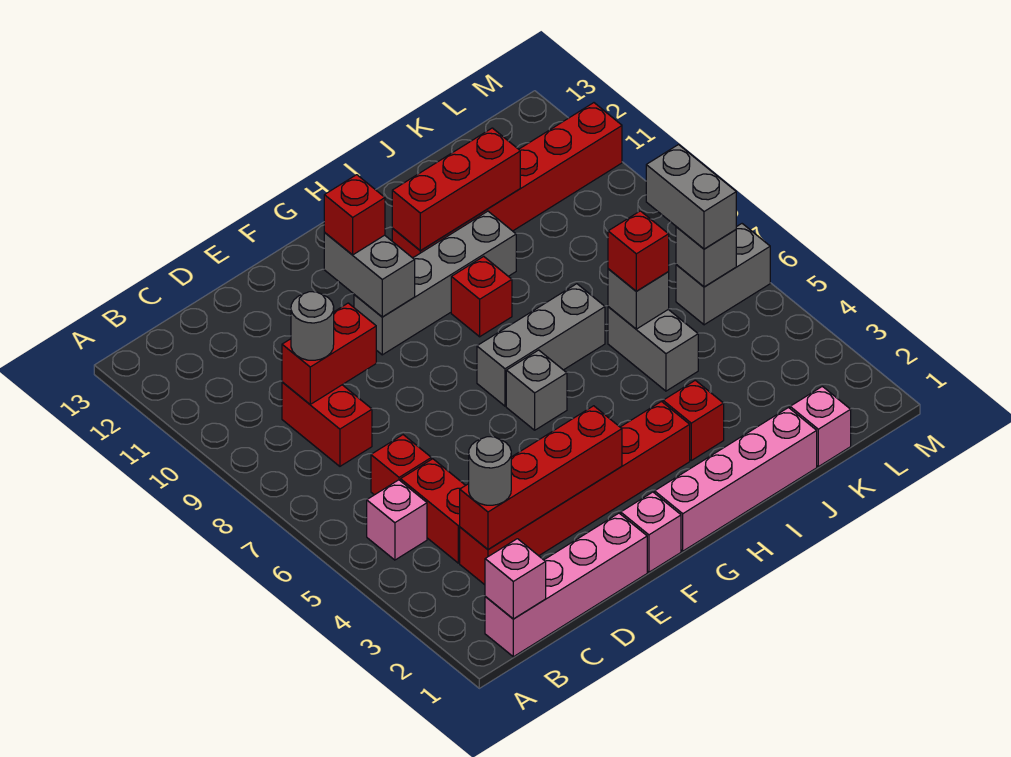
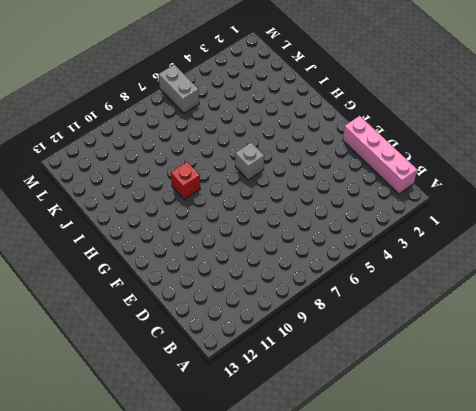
none -> pink brick B5 level 1
none -> red brick C3:H3 level 1
none -> red brick C4:C5 level 1

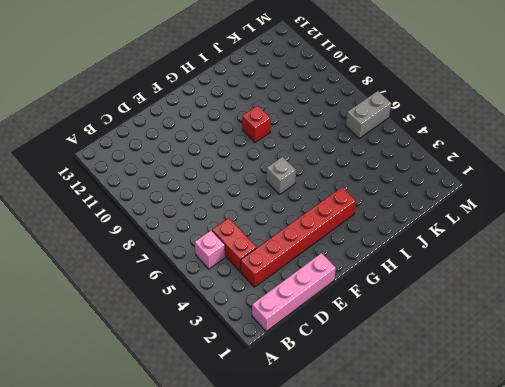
none -> red brick C6 level 1
none -> red brick C8:C9 level 1
none -> pink brick F1 level 1

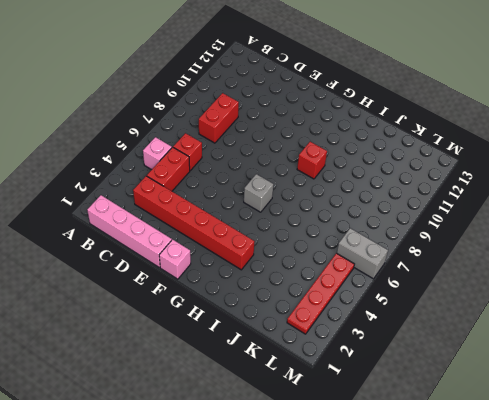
red plate L2:L5 level 1 -> none
none -> grey brick F10:I10 level 1
none -> pink brick G1:J1 level 1
none -> grey brick G7:I7 level 1

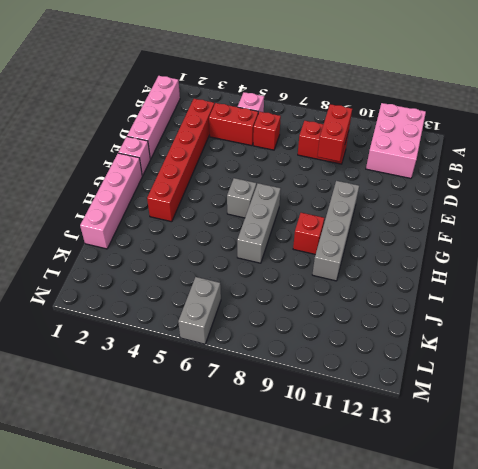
pink brick A11:C12 level 1 -> none
none -> red brick H11:M11 level 1
none -> red brick I3 level 1
none -> grey brick J5:J6 level 1

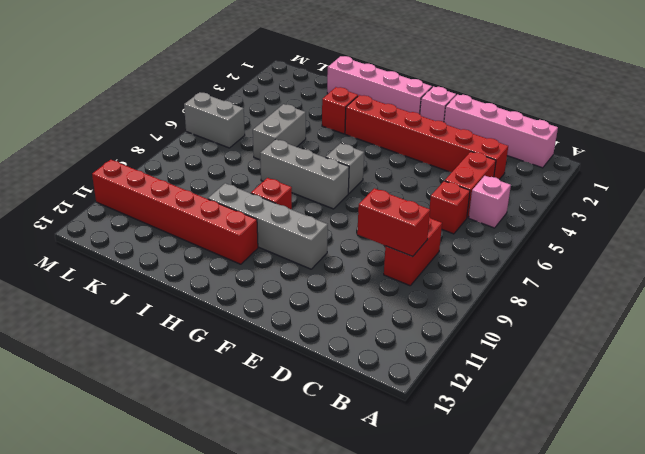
none -> pink brick K1 level 1
none -> pink brick B1 level 2
none -> red brick C3:F3 level 2

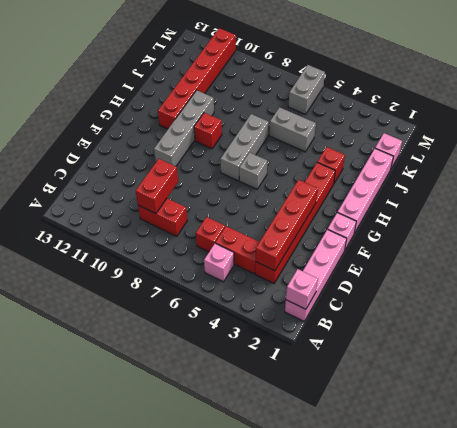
none -> grey brick F10:F11 level 2
none -> red brick H11:J11 level 2
none -> grey brick J6 level 2

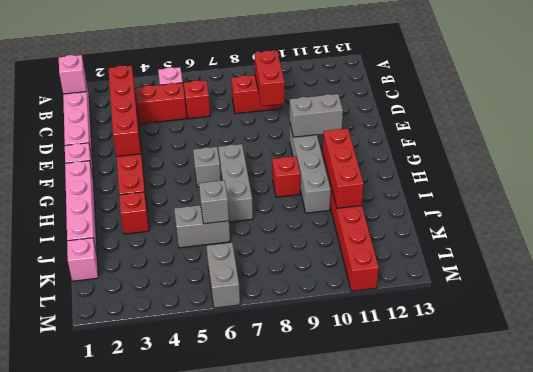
none -> grey brick L6 level 2
none -> grey round brick C3 level 3
none -> grey round brick C9 level 3

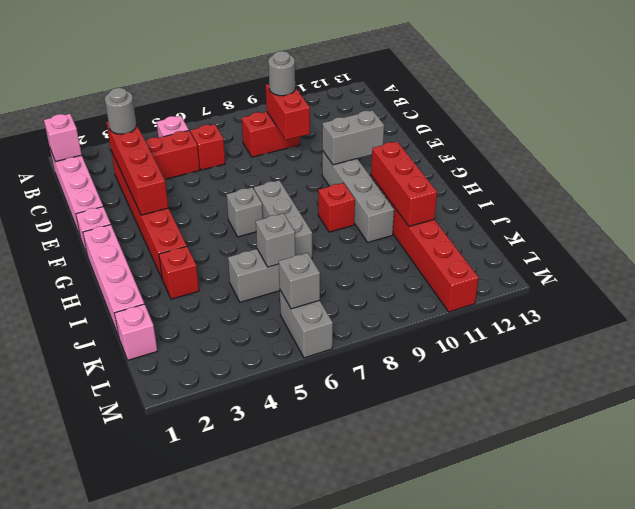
none -> red brick F11 level 3
none -> red brick J6 level 3
none -> grey brick L6:L7 level 3

